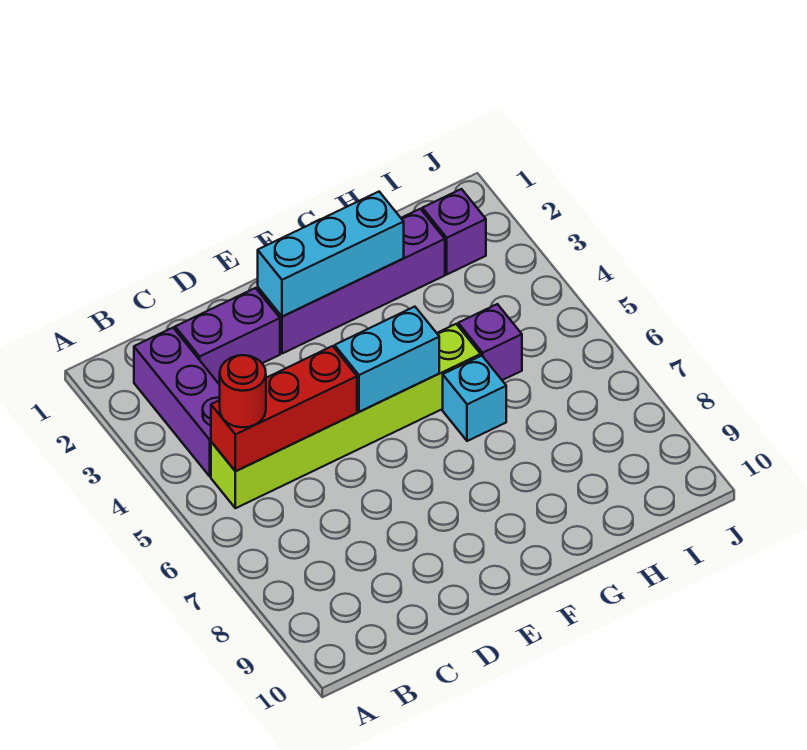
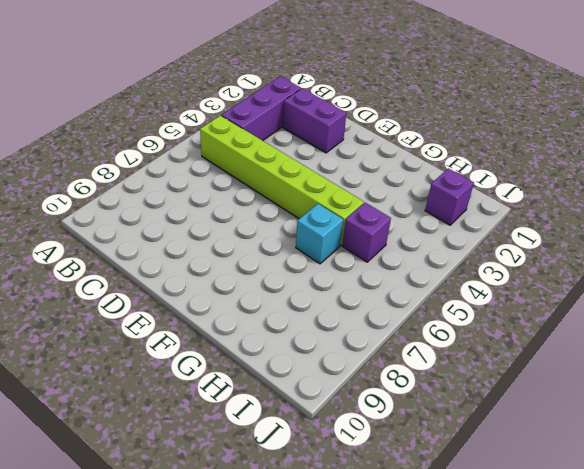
none -> purple brick E2:H2 level 1
none -> red brick B5:D5 level 2

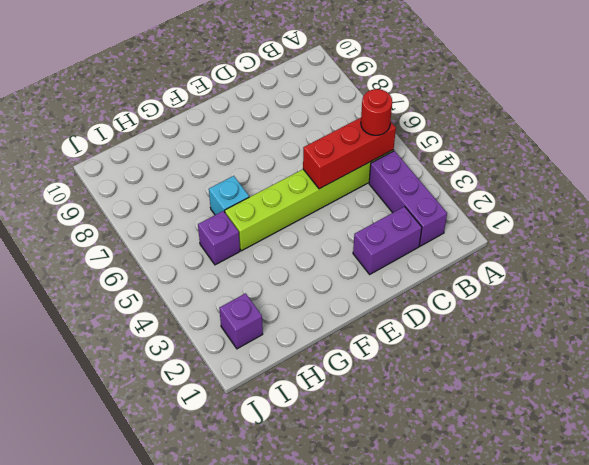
none -> purple brick E2:H2 level 1
none -> cyan brick E2:G2 level 2

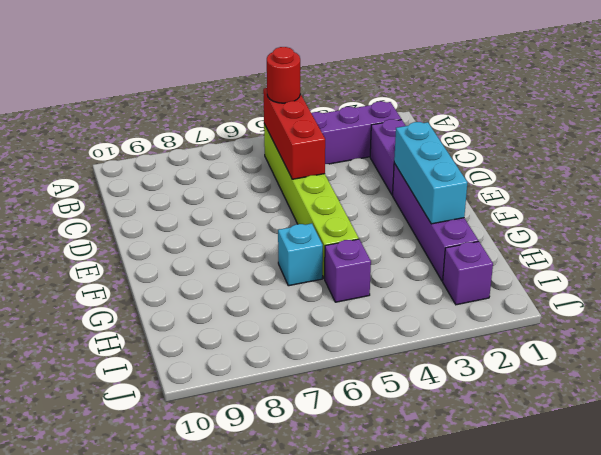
none -> cyan brick E5:F5 level 2

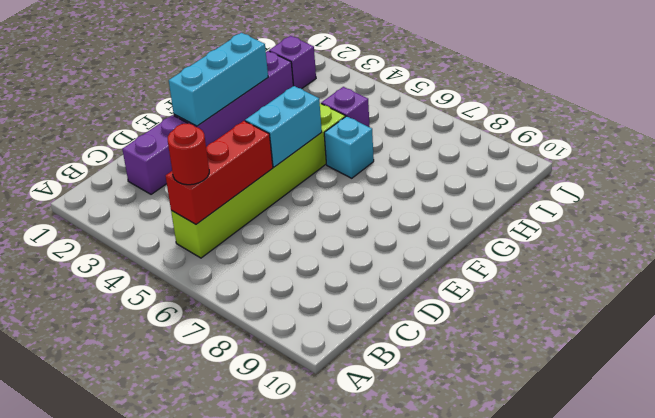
none -> purple brick B2:B4 level 1

